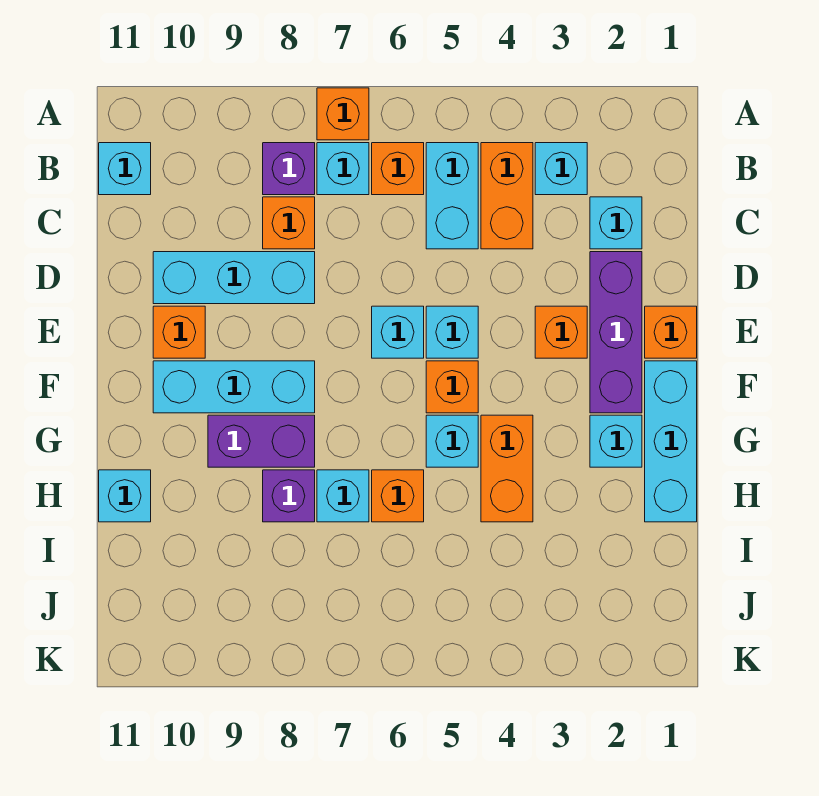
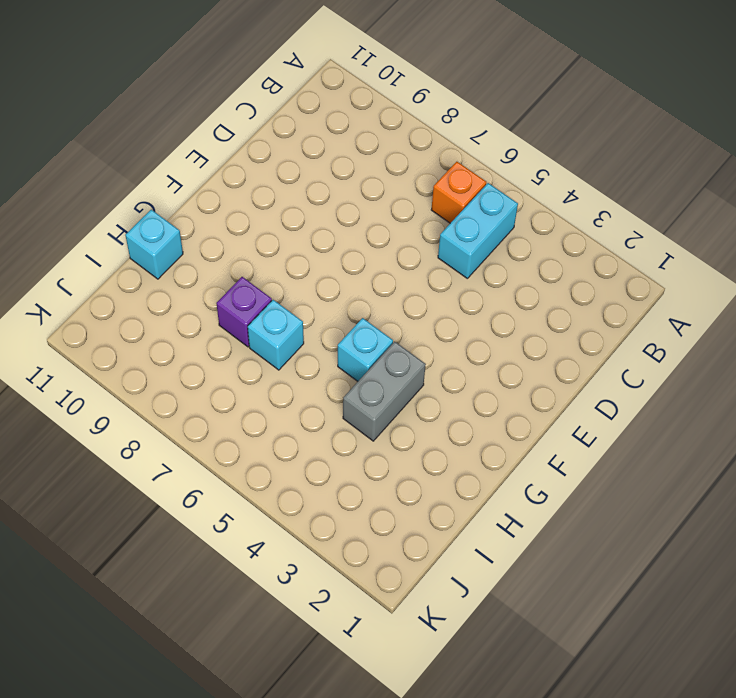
grey brick G4:H4 level 1 -> orange brick G4:H4 level 1
none -> orange brick A7 level 1
none -> cyan brick B3 level 1
none -> orange brick B4:C4 level 1

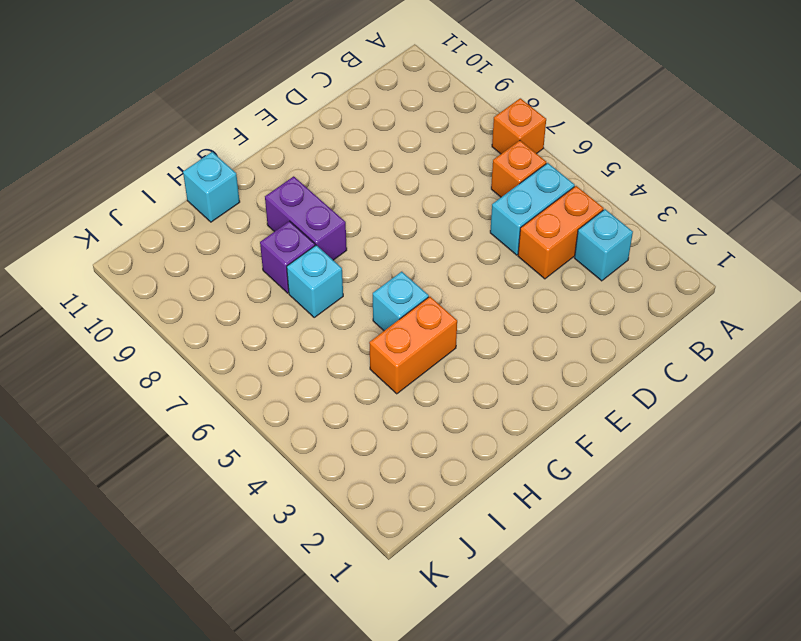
none -> cyan brick B7 level 1
none -> purple brick B8 level 1
none -> cyan brick B11 level 1

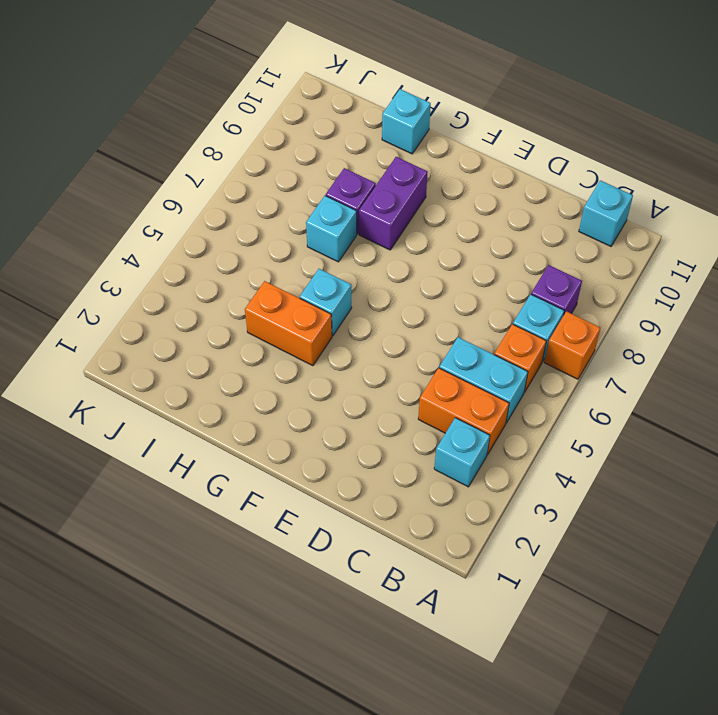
none -> cyan brick C2 level 1
none -> orange brick C8 level 1
none -> purple brick D2:F2 level 1

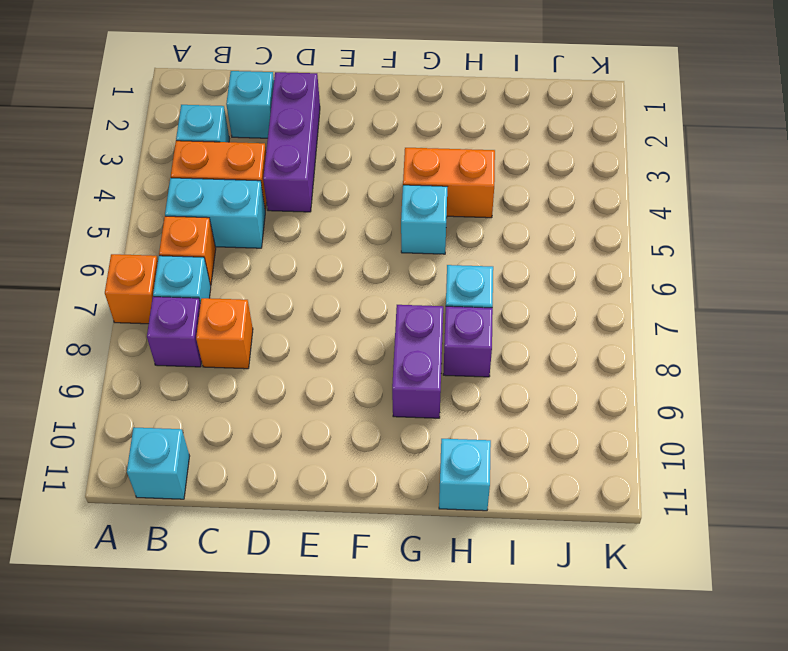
purple brick D2:D4 level 1 -> purple brick D2:F2 level 1
none -> cyan brick D8:D10 level 1
none -> orange brick E1 level 1
none -> orange brick E3 level 1

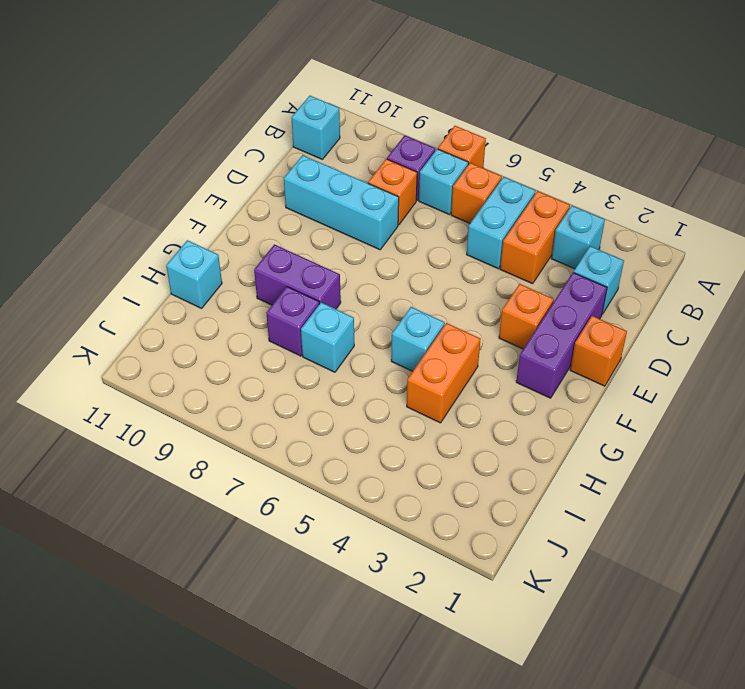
none -> cyan brick E5 level 1
none -> cyan brick E6 level 1
none -> orange brick E10 level 1

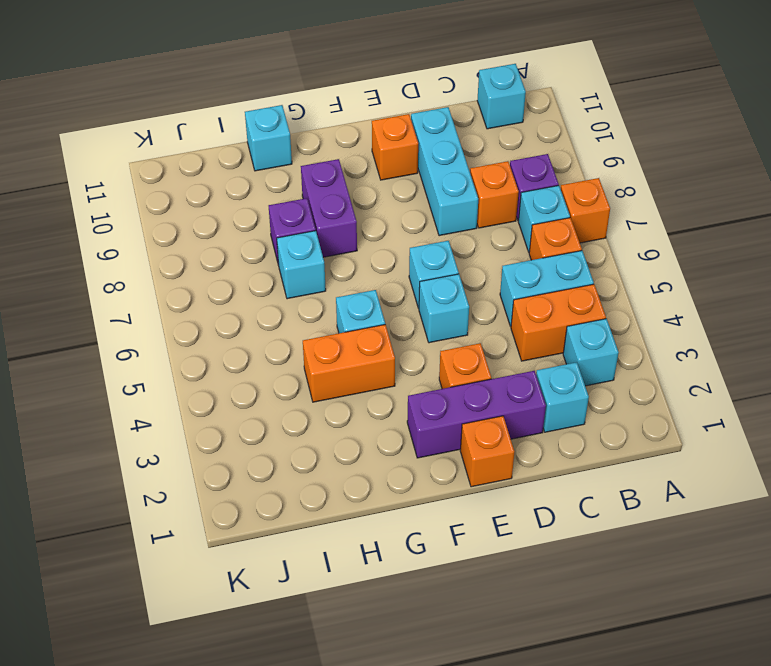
none -> cyan brick F1:H1 level 1
none -> orange brick F5 level 1
none -> cyan brick F8:F10 level 1

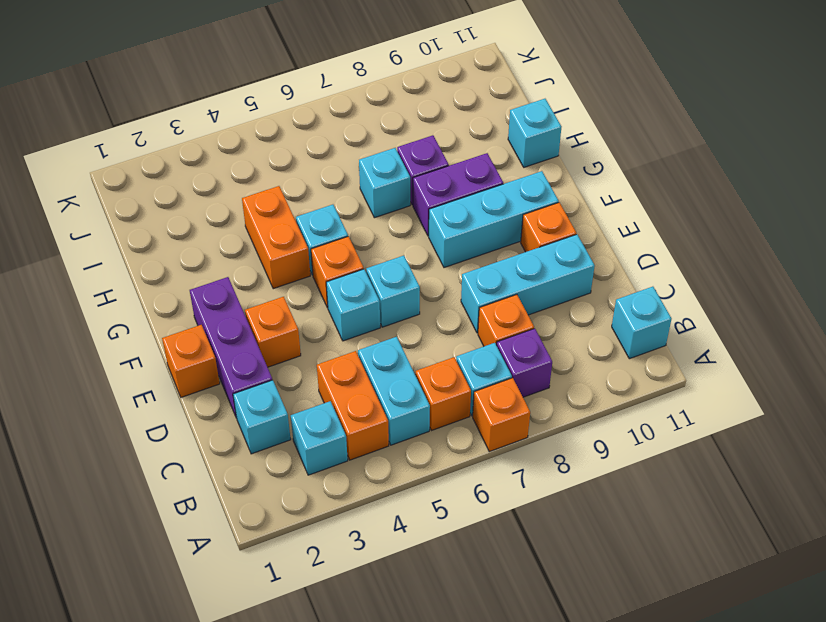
none -> cyan brick F1:H1 level 1
none -> cyan brick G2 level 1
none -> orange brick H6 level 1

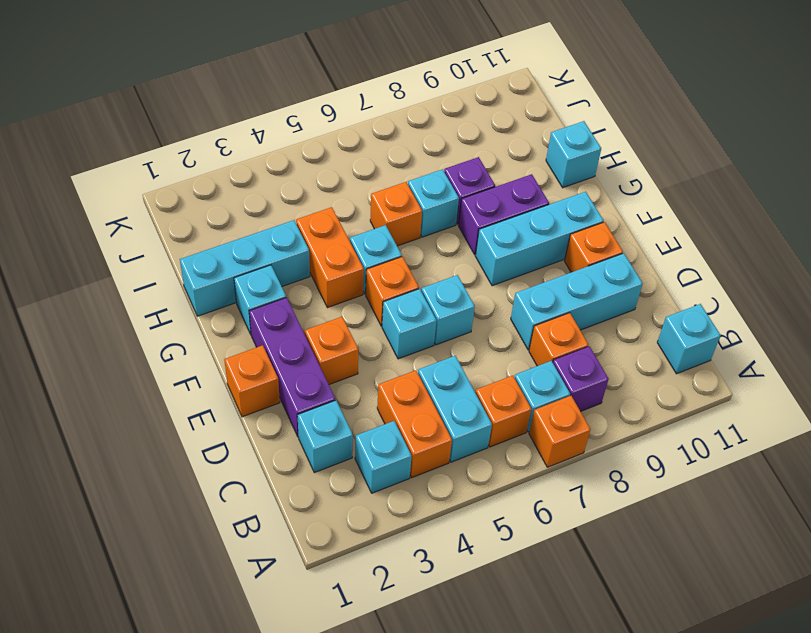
cyan brick H1:H3 level 1 -> cyan brick F1:H1 level 1

